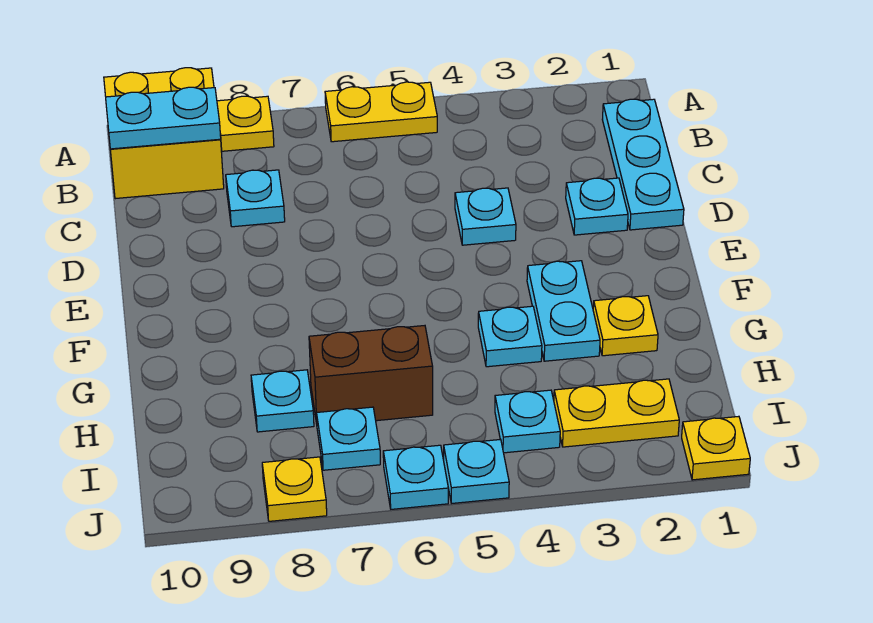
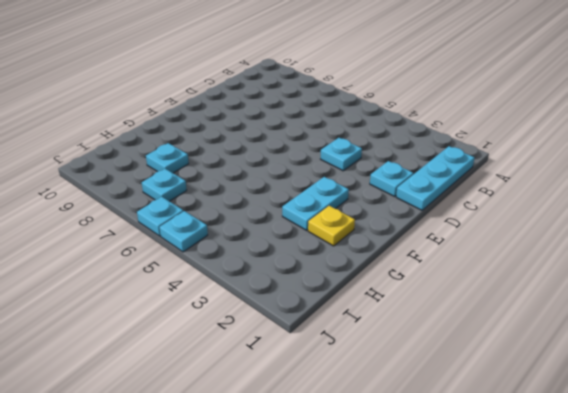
none -> yellow plate A5:A6 level 1
none -> yellow plate A8 level 1
none -> yellow brick A9:B10 level 1

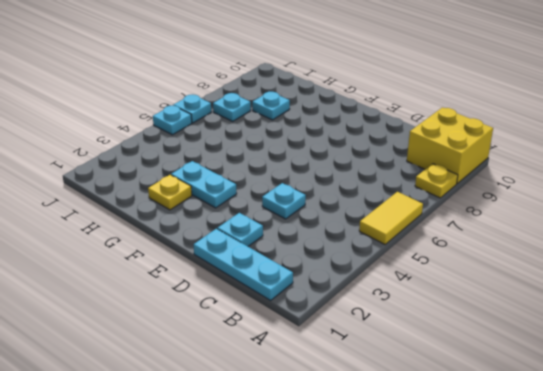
yellow tile A5:A6 level 1 -> yellow plate A5:A6 level 1
none -> cyan plate C8 level 1
none -> cyan plate G4 level 1
none -> brown brick H6:H7 level 1

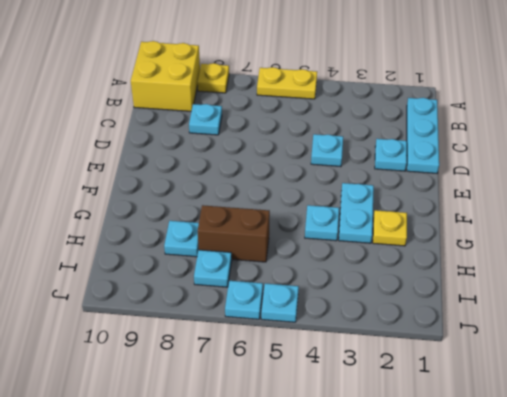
none -> yellow plate I2:I3 level 1
none -> cyan plate I4 level 1
none -> yellow plate J1 level 1

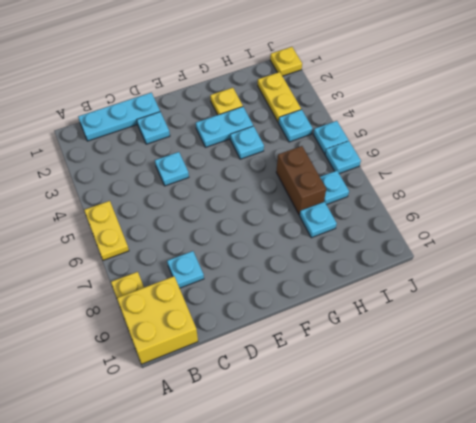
none -> yellow plate J8 level 1
none -> cyan plate B9:B10 level 2

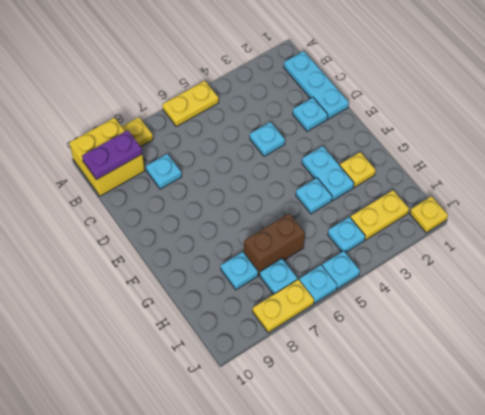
purple plate B9:B10 level 2 -> cyan plate B9:B10 level 2
yellow plate J7:J8 level 1 -> yellow plate J8 level 1

